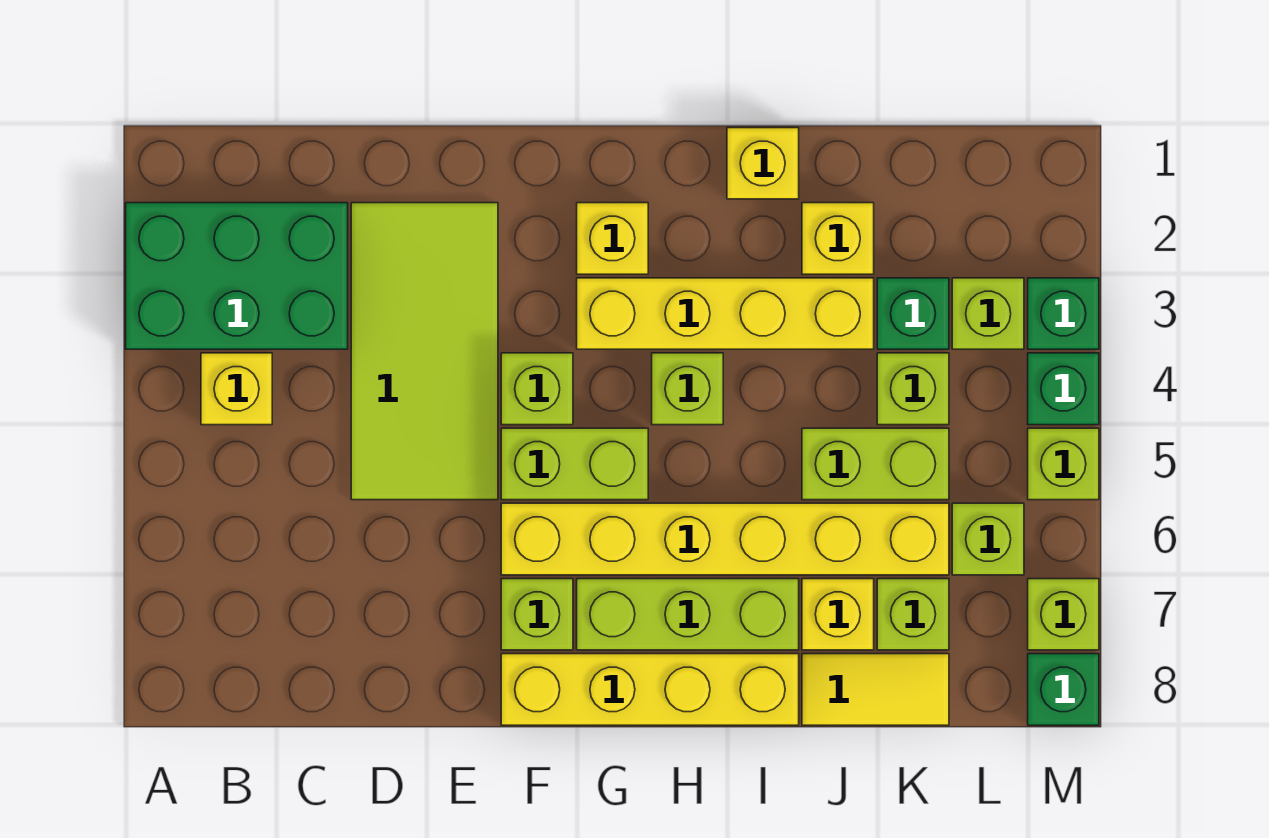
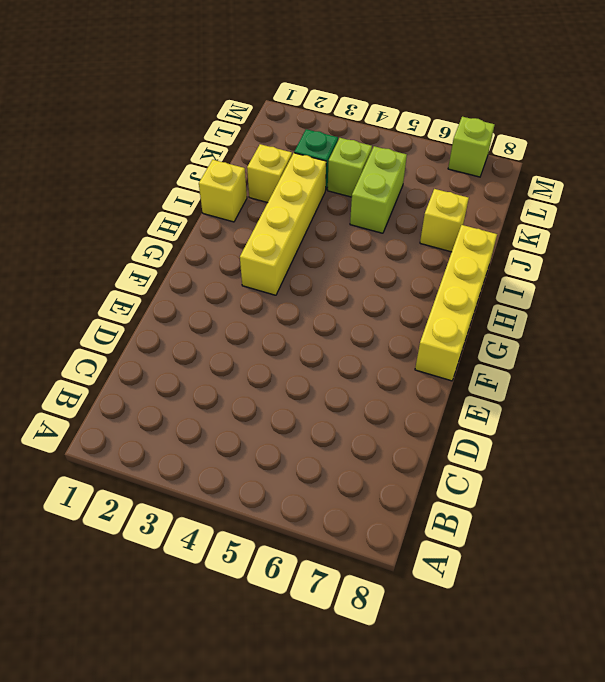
none -> green brick A2:C3 level 1
none -> yellow brick B4 level 1
none -> lime tile D2:E5 level 1

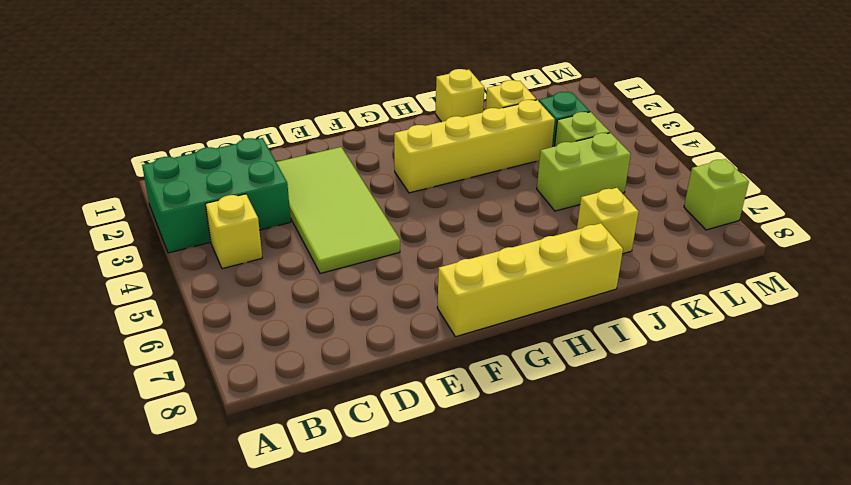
none -> lime brick F4 level 1
none -> lime brick F5:G5 level 1
none -> yellow brick F6:K6 level 1

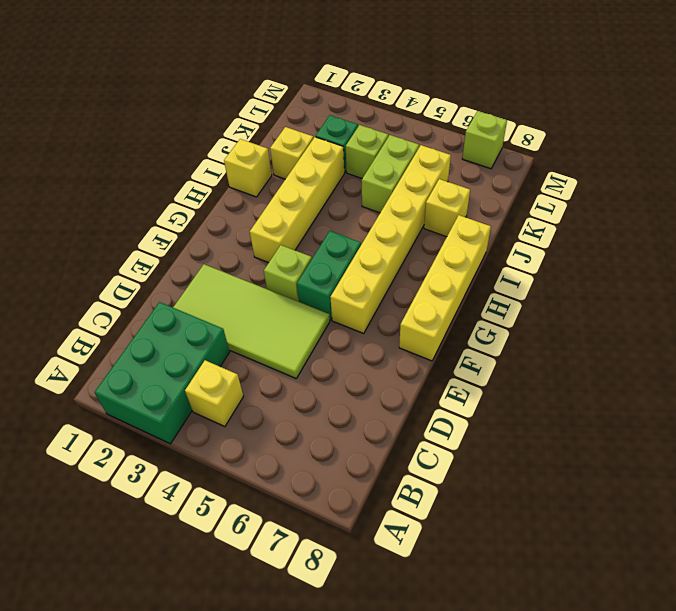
green brick F5:G5 level 1 -> lime brick F5:G5 level 1
none -> lime brick F7 level 1
none -> yellow brick G2 level 1
none -> lime brick G7:I7 level 1

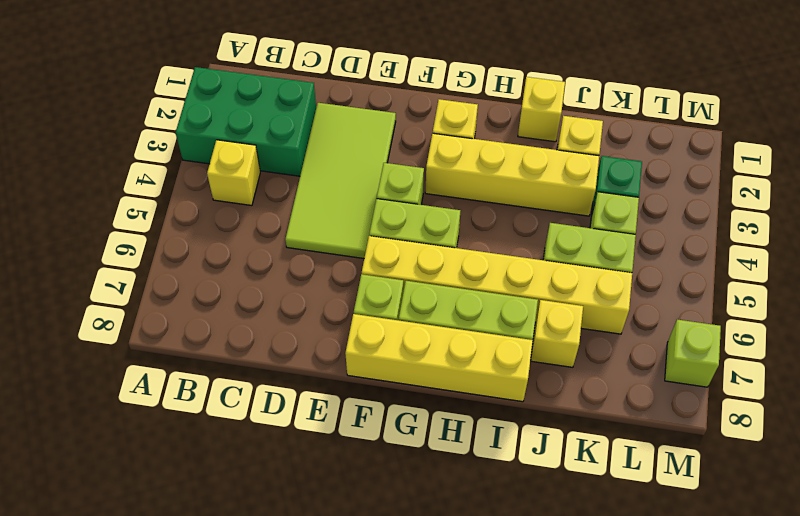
none -> lime brick H4 level 1
none -> yellow tile J8:K8 level 1
none -> lime brick K7 level 1

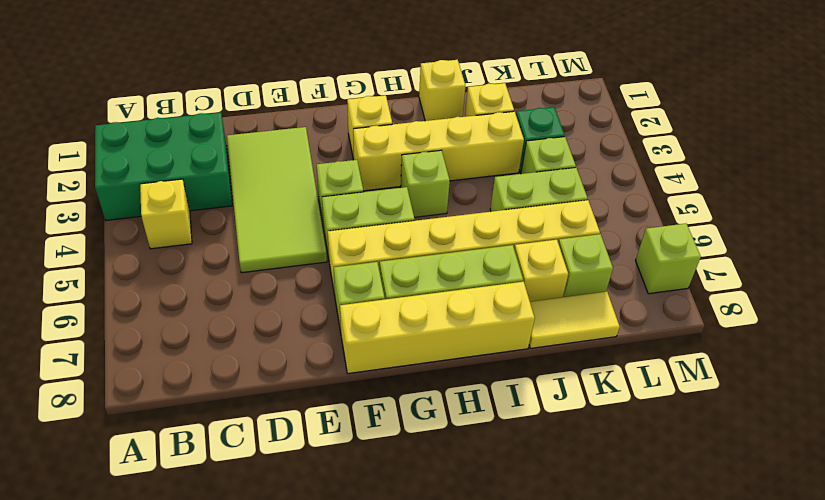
none -> lime brick L3 level 1
none -> lime brick L6 level 1
none -> green brick M3 level 1

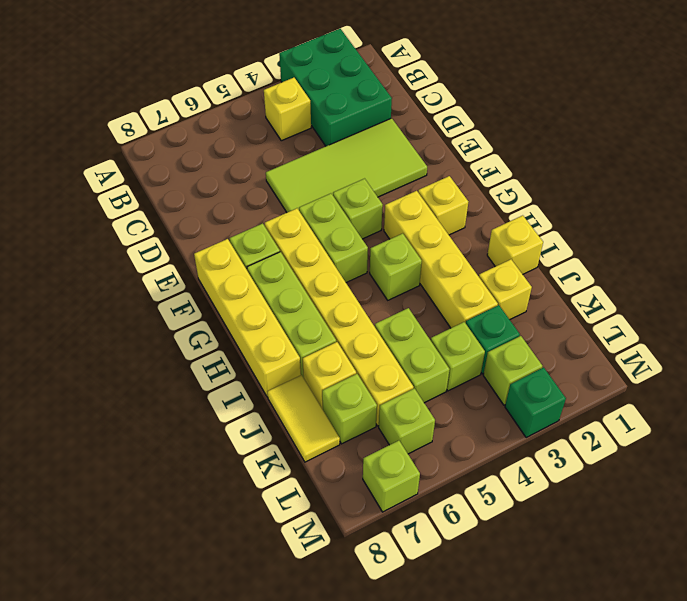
none -> green brick M4 level 1
none -> lime brick M5 level 1
none -> green brick M8 level 1

